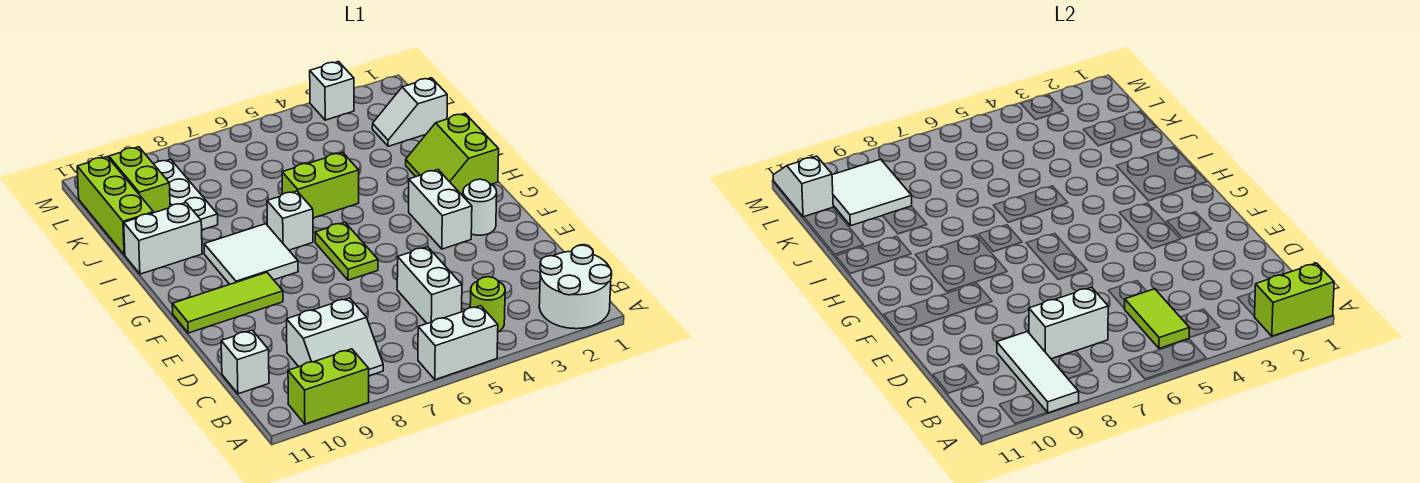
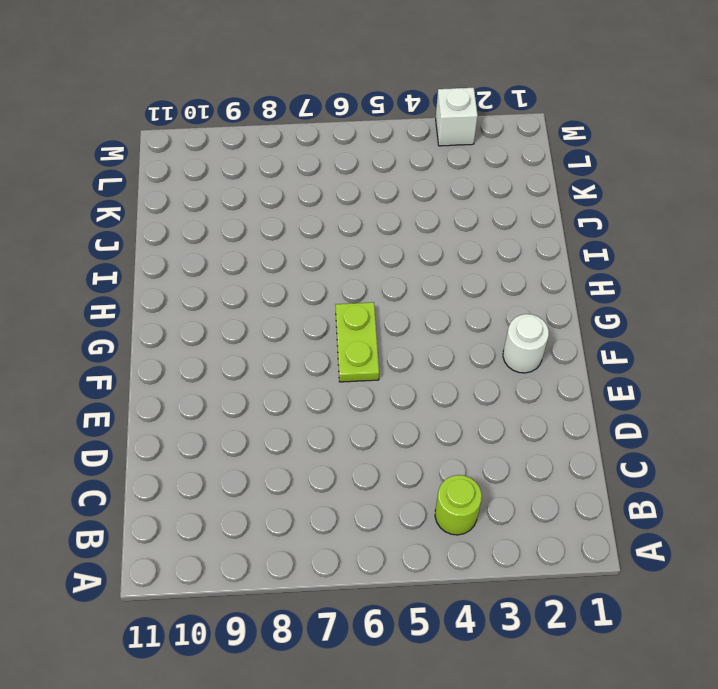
none -> white round brick A1:B2 level 1
none -> white brick A5:A6 level 1
none -> lime brick A9:A10 level 1

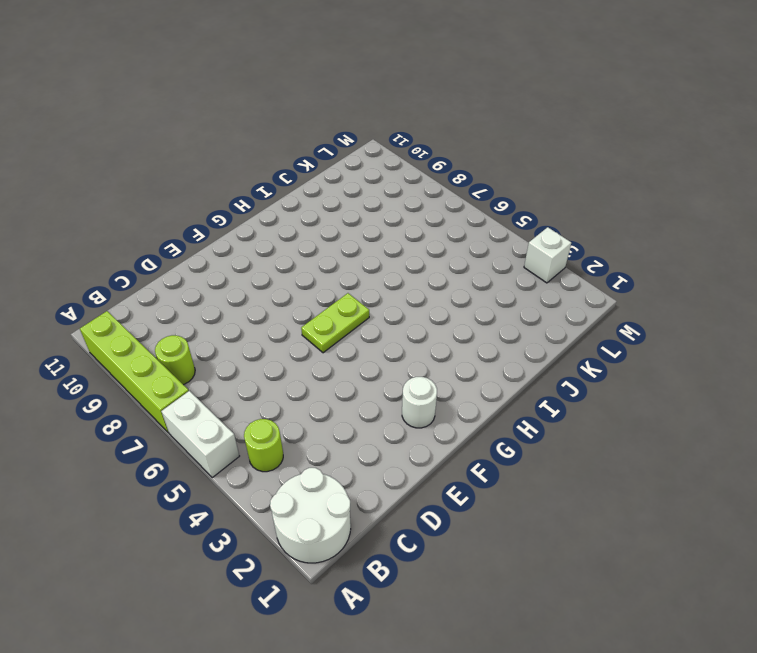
lime brick A7:A10 level 1 -> lime brick A9:A10 level 1
lime round brick B8 level 1 -> white slope B8:C9 level 1 top C
none -> white brick C5:D5 level 1
none -> white brick C11 level 1
none -> white brick F3:G3 level 1

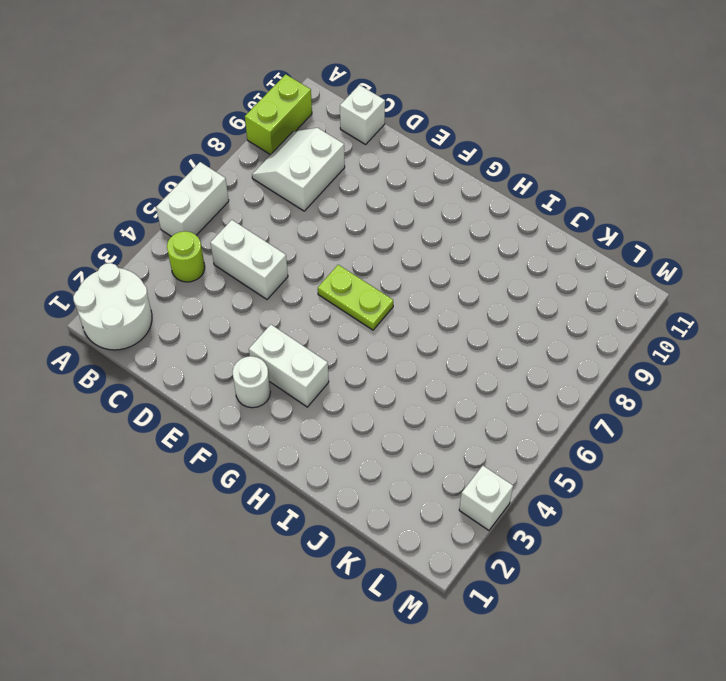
none -> lime tile F9:F11 level 1
none -> white tile G8:H9 level 1
none -> lime slope H1:I2 level 1 top 1

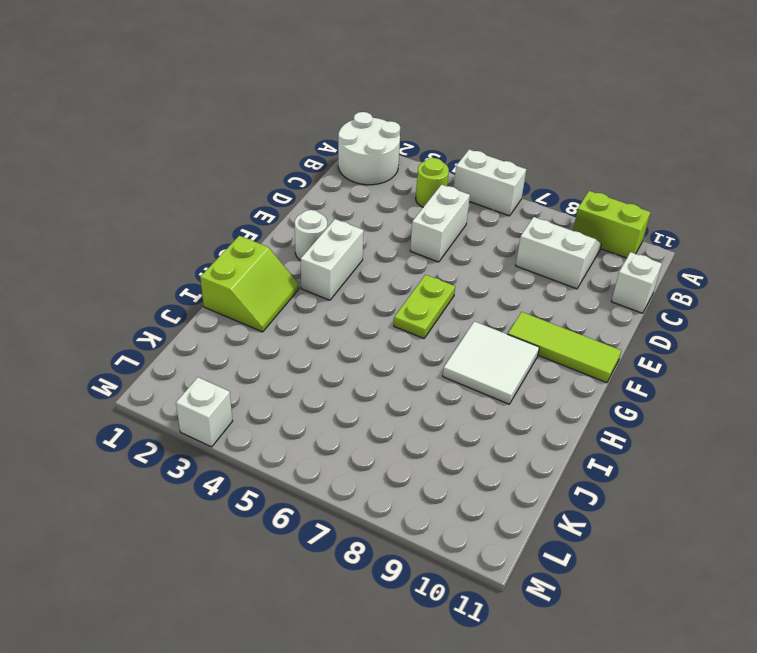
none -> white brick H7 level 1
none -> lime brick I5:I6 level 1
none -> white brick I10:I11 level 1

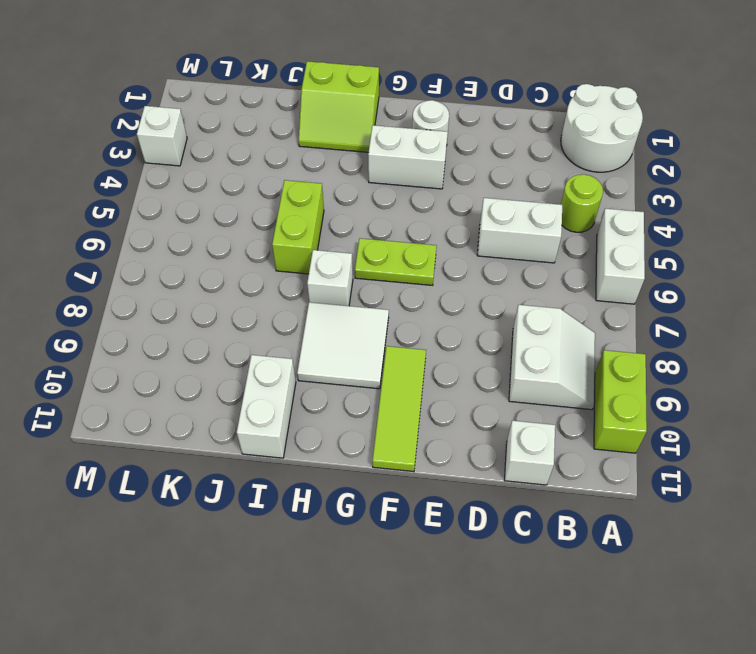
none -> white plate J9:L9 level 1
none -> lime brick J11:L11 level 1
none -> white slope K1:K2 level 1 top 1

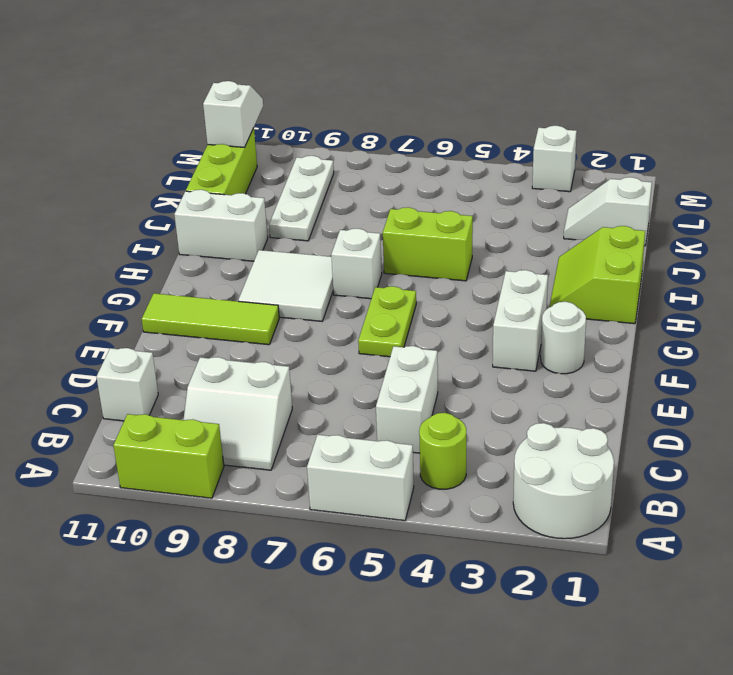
none -> lime brick K10:L10 level 1
none -> lime brick A1:A2 level 2
none -> white tile A9:C9 level 2

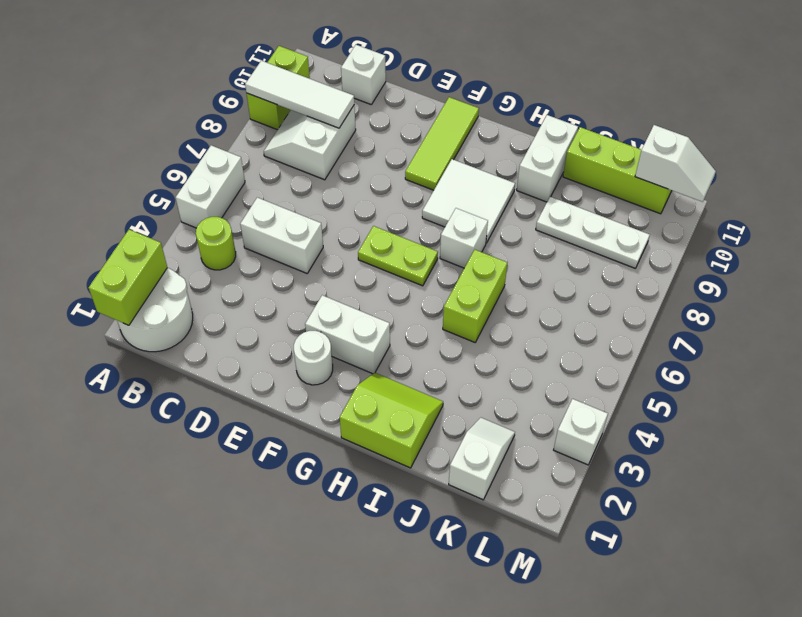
none -> lime brick K10:L10 level 1
none -> lime tile B5:C5 level 2
none -> white brick C7:C8 level 2

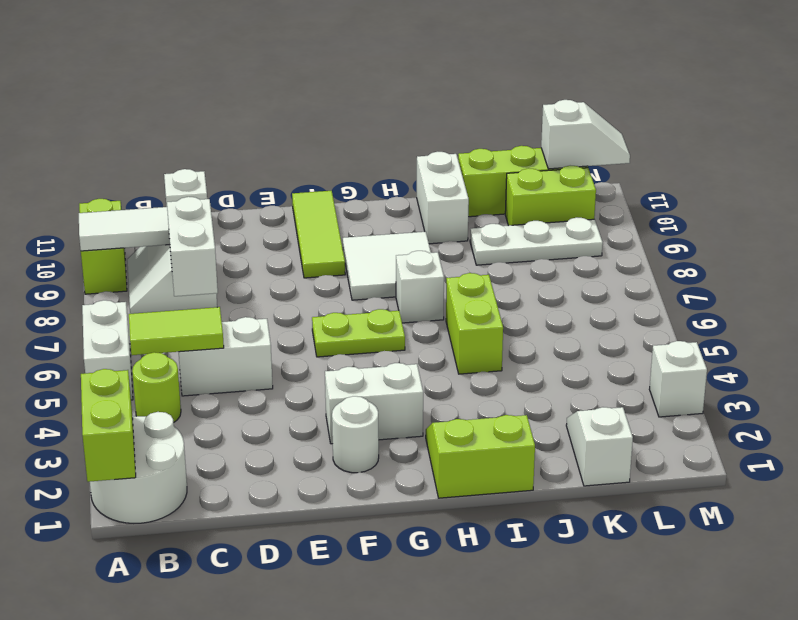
none -> white tile K9:L10 level 2

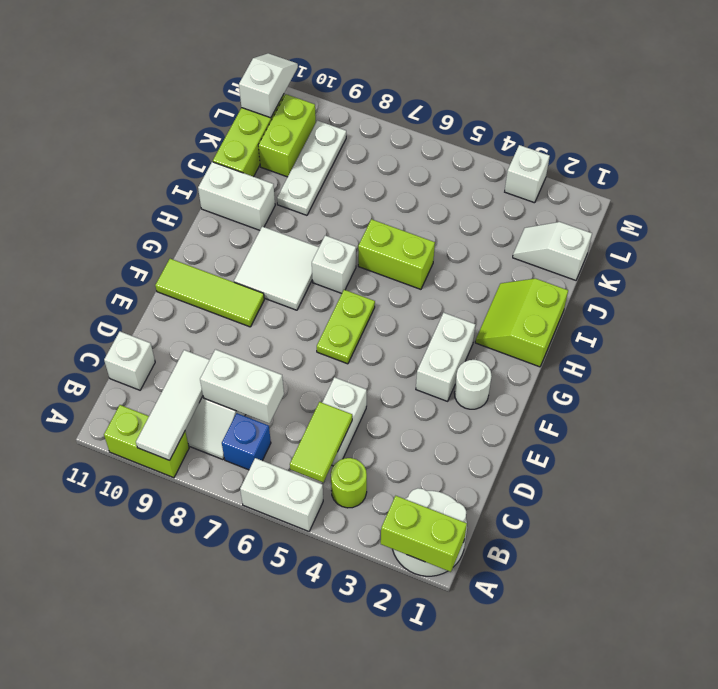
blue brick B7 level 1 -> none
none -> white tile K9:L10 level 2

